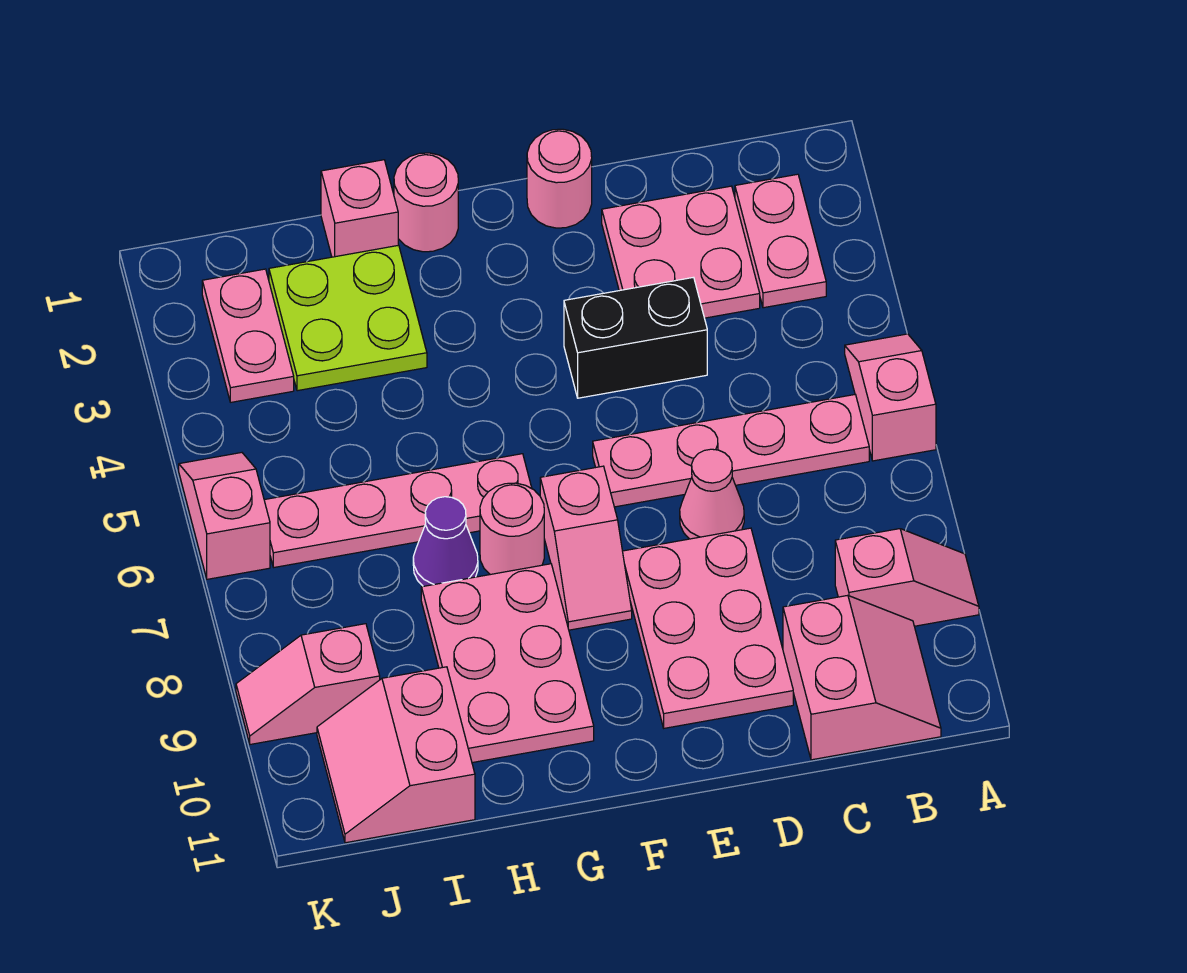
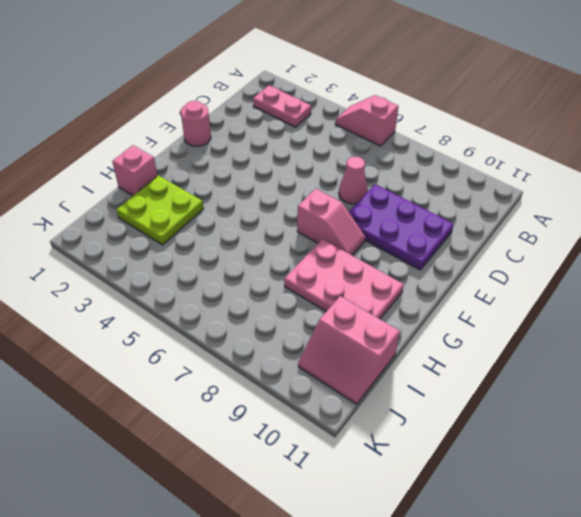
purple plate D8:E10 level 1 -> pink plate D8:E10 level 1
none -> pink slope A9:B9 level 1 top B
none -> pink plate B6:E6 level 1
none -> pink slope B10:C11 level 1 top C

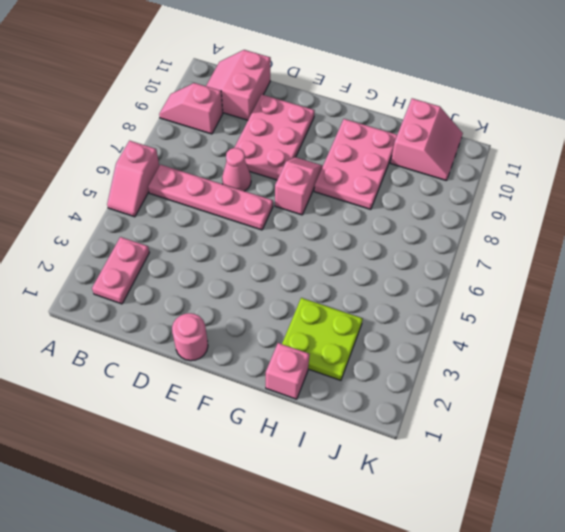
none -> pink plate C2:D3 level 1
none -> black brick D4:E4 level 1
none -> pink round brick G1 level 1

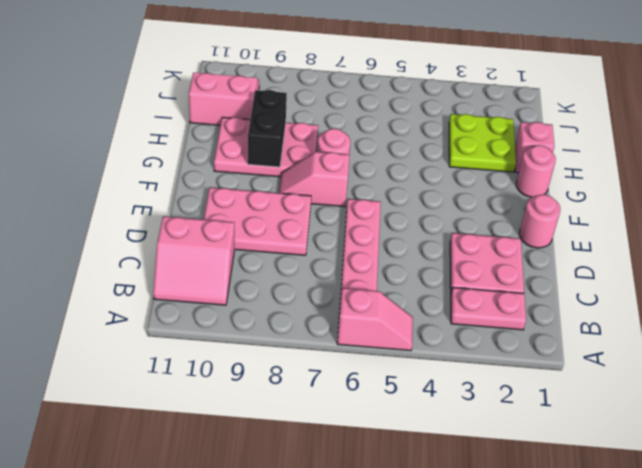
black brick G9:H9 level 2 -> black brick D4:E4 level 1
none -> pink slope A9:B9 level 1 top B
none -> pink cone D7 level 1
none -> pink plate G6:J6 level 1

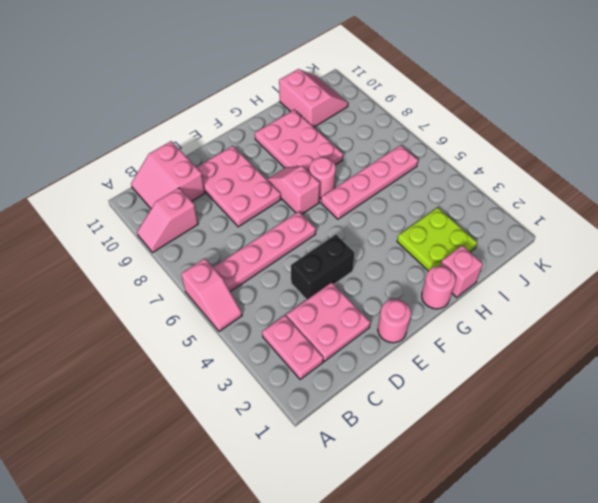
none -> pink cone D7 level 1
none -> purple cone H7 level 1
none -> pink plate J2:J3 level 1

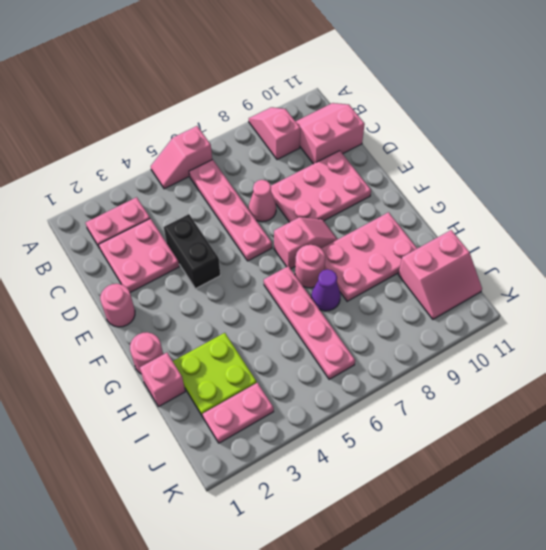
none -> pink slope J9:K9 level 1 top J
none -> pink slope K5:K6 level 1 top 6

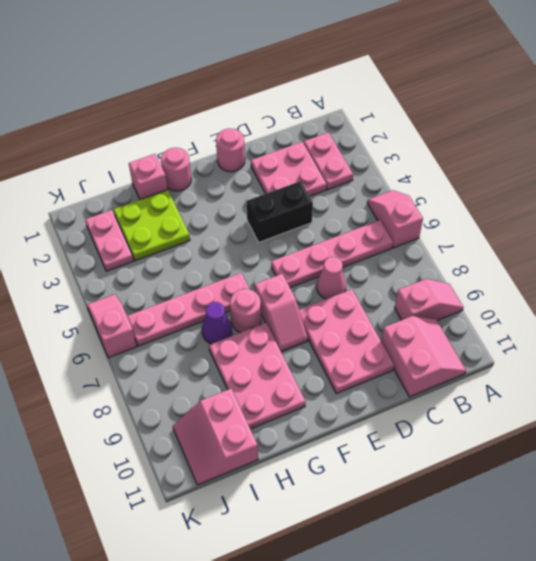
none -> pink slope J9:K9 level 1 top J

